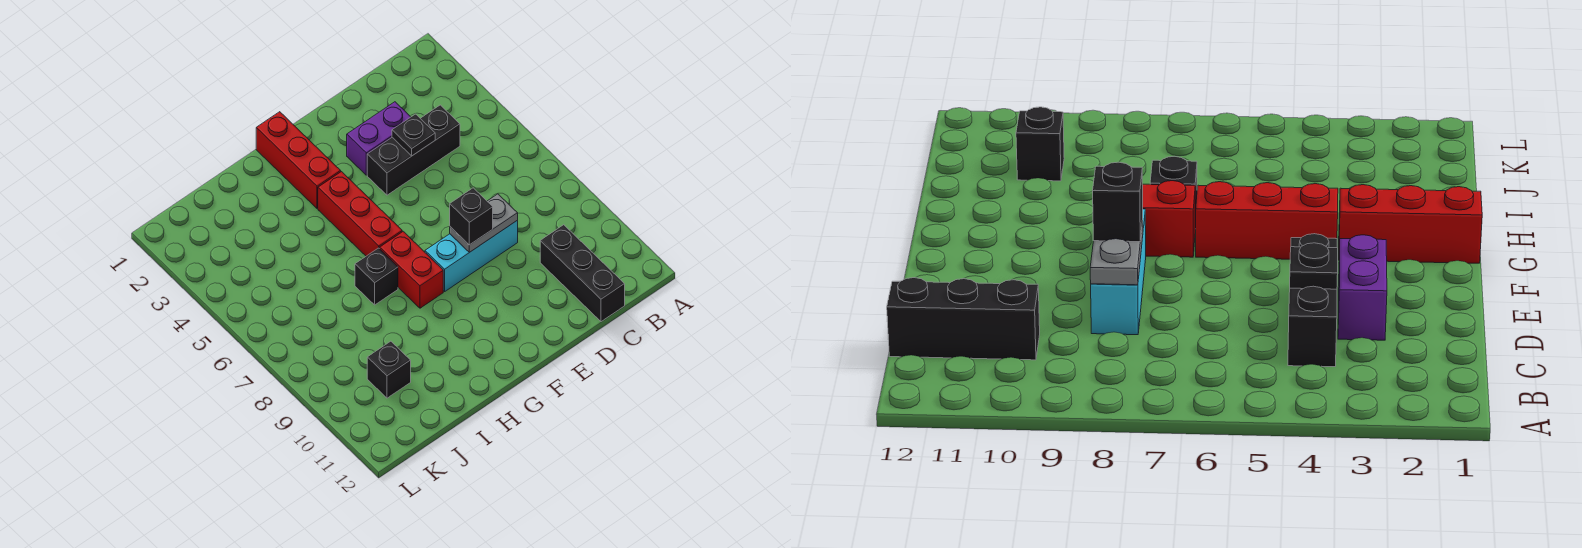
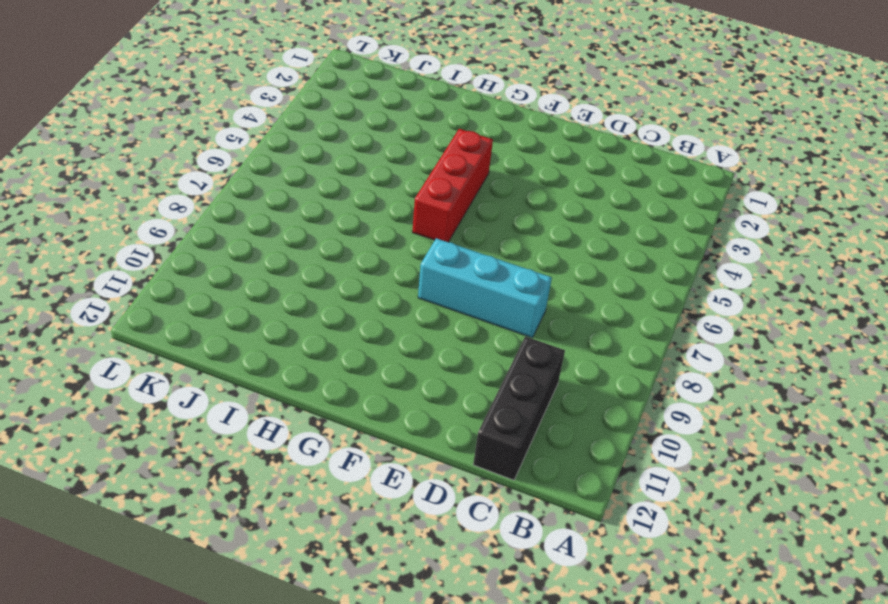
none -> black brick C4:E4 level 1
none -> purple brick D3:E3 level 1
none -> red brick G1:G3 level 1

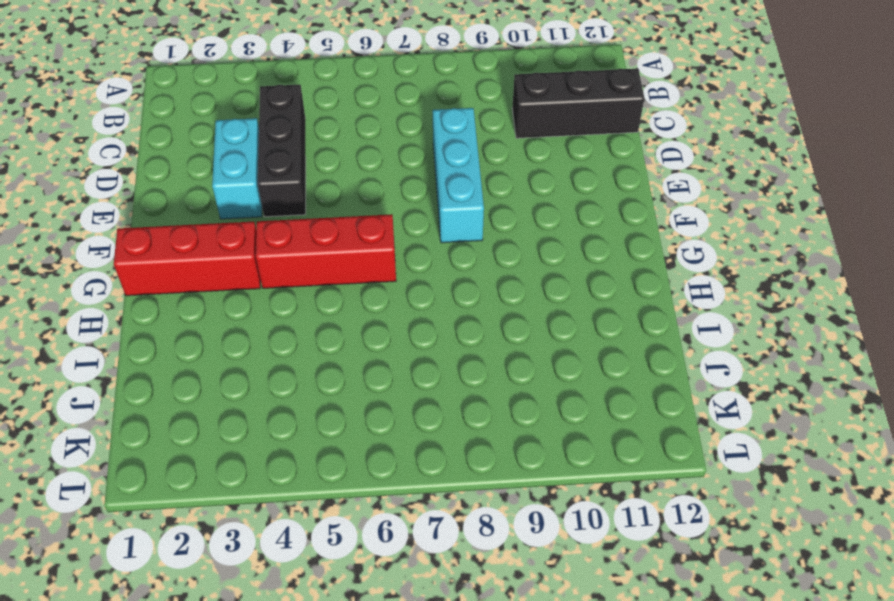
cyan brick D3:E3 level 1 -> purple brick D3:E3 level 1
none -> red brick G7:G8 level 1
none -> black brick H7 level 1
none -> black brick J10 level 1

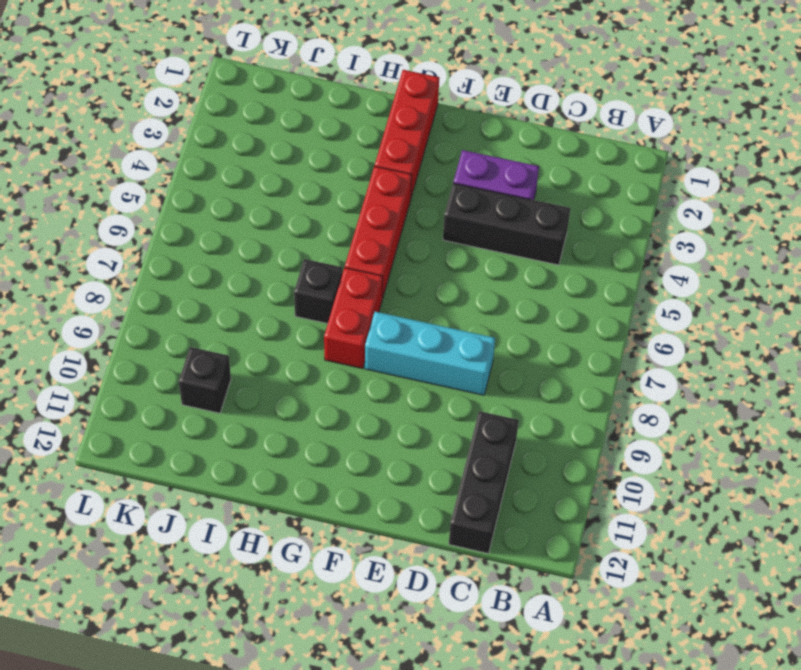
none -> black plate D4 level 2
none -> grey plate D8:E8 level 2
none -> black brick E8 level 3

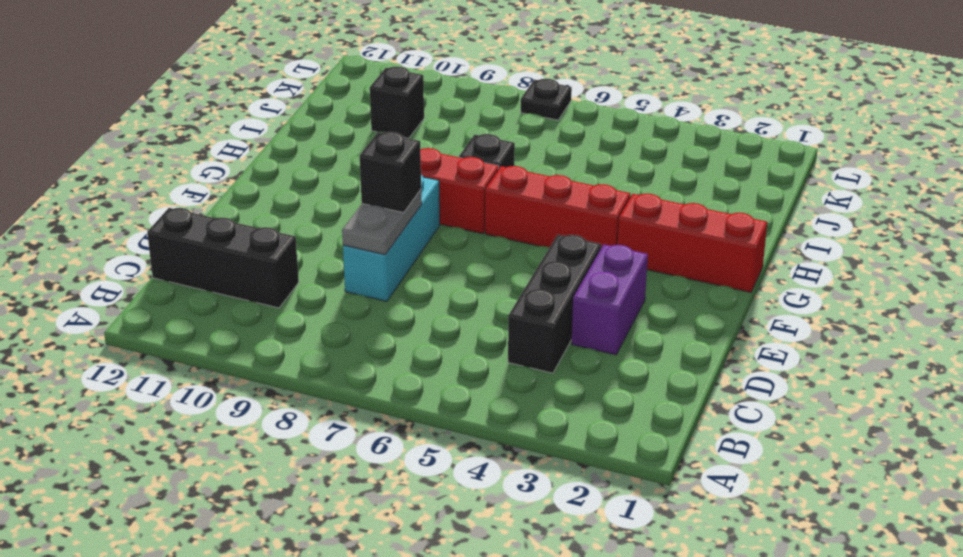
black plate L7 level 1 -> black plate D4 level 2

